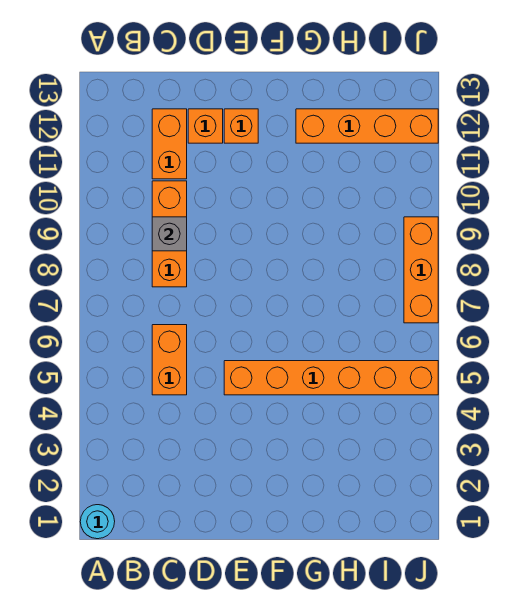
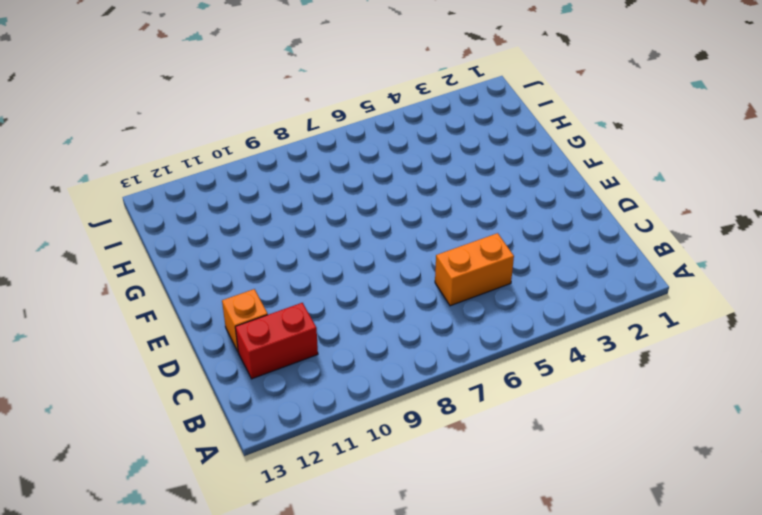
red brick C11:C12 level 1 -> orange brick C11:C12 level 1
none -> cyan round brick A1 level 1
none -> orange brick C8:C10 level 1

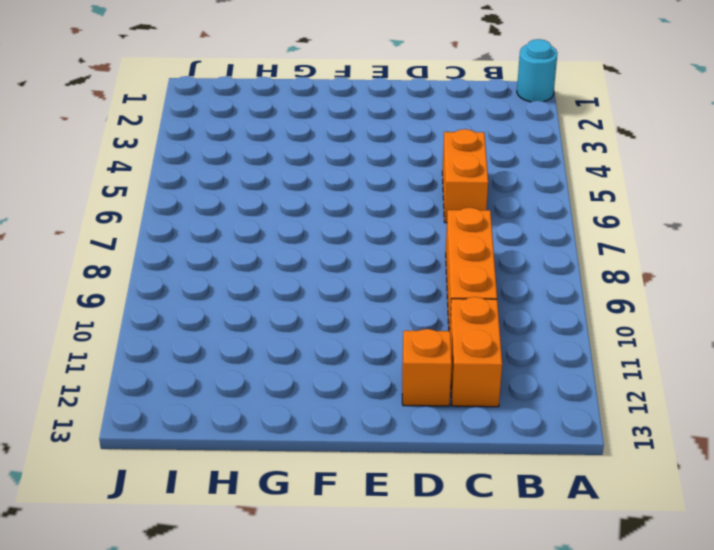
none -> orange brick E5:J5 level 1
none -> orange brick E12 level 1

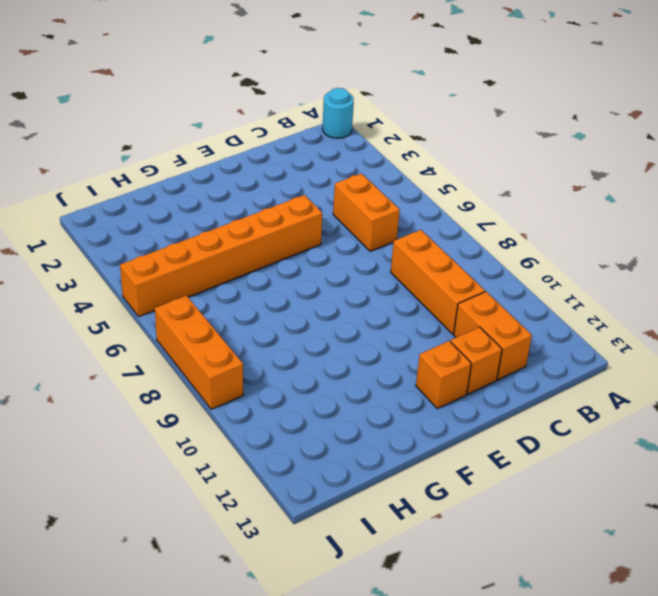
none -> orange brick G12:J12 level 1
none -> grey brick C9 level 2

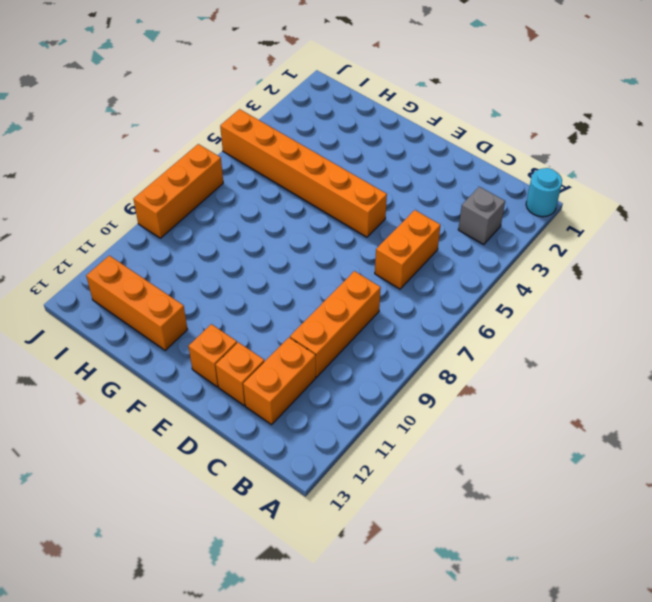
grey brick B3 level 1 -> grey brick C9 level 2
orange brick G12:I12 level 1 -> orange brick G12:J12 level 1

